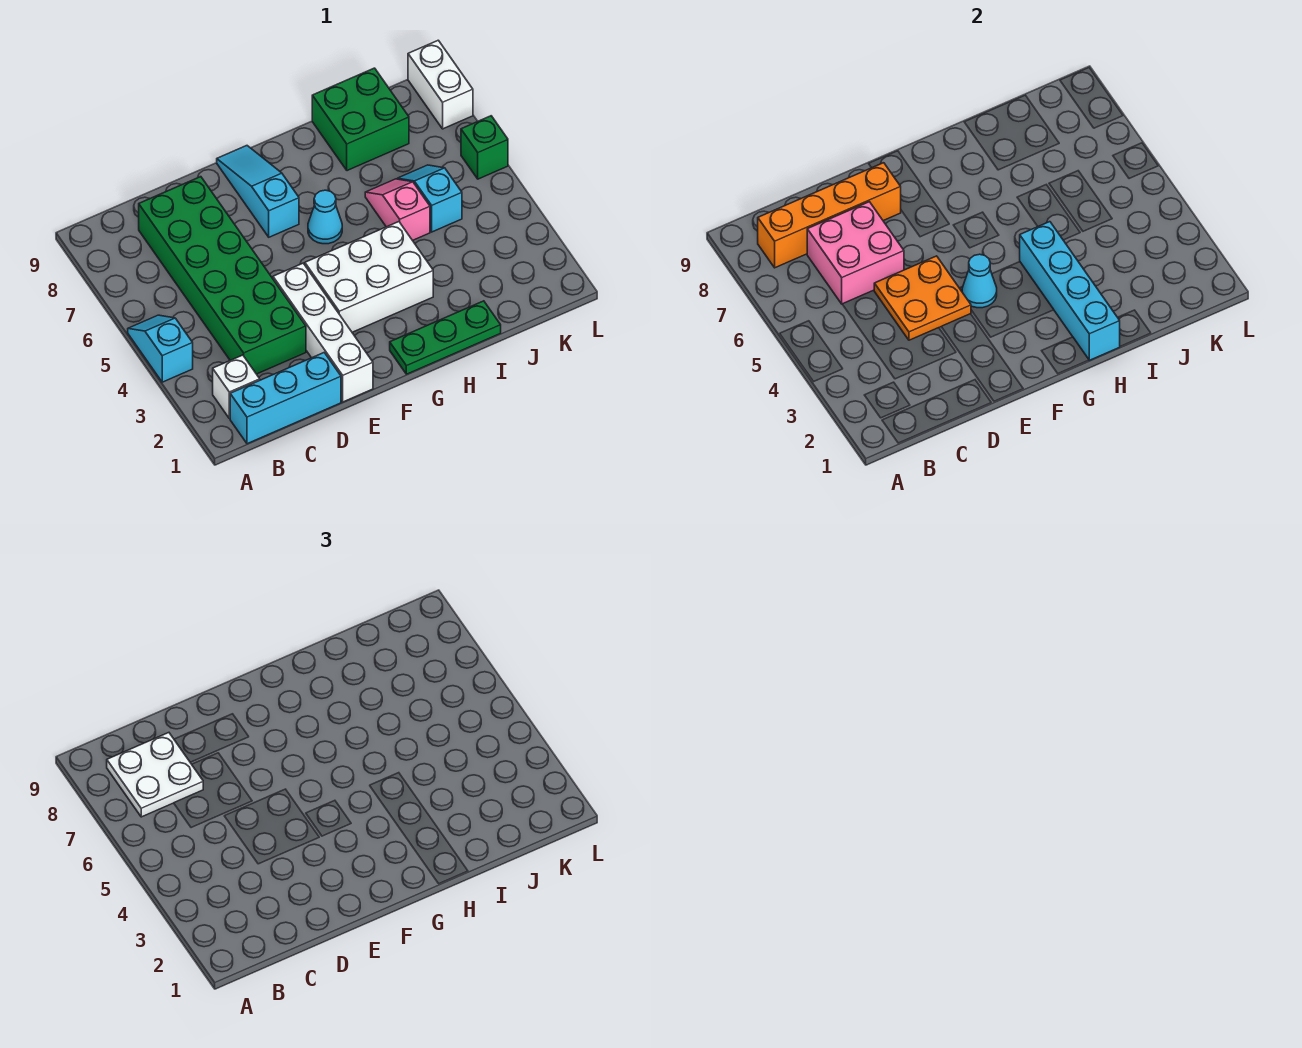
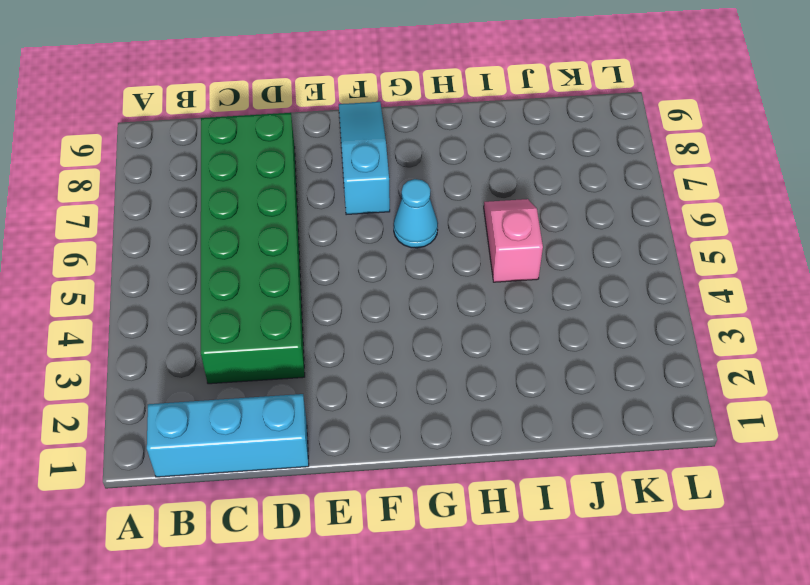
none -> cyan slope A4:A5 level 1 top 4
none -> white brick B2 level 1
none -> white brick E1:E4 level 1

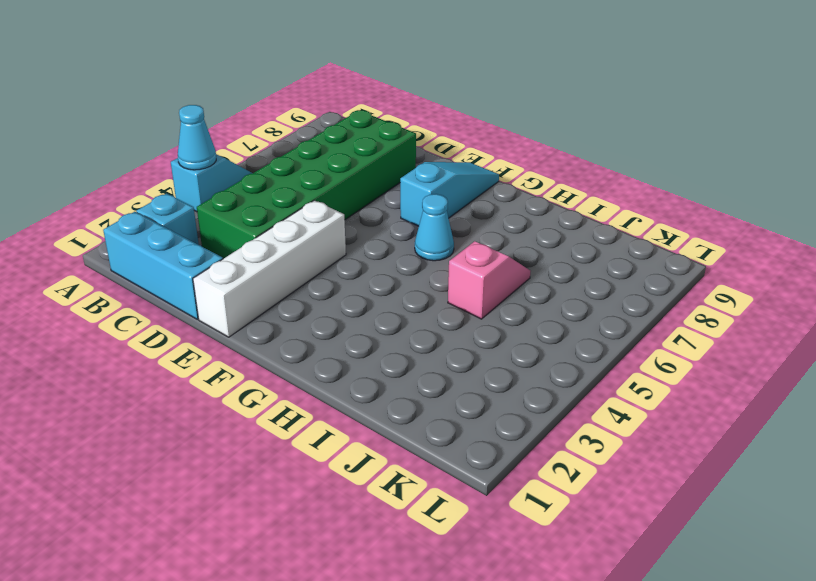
cyan cone A4 level 2 -> cyan cone F4 level 2
cyan brick B2 level 1 -> white brick B2 level 1
none -> white brick F3:H4 level 1
none -> green plate G1:I1 level 1
none -> green brick I8:J9 level 1

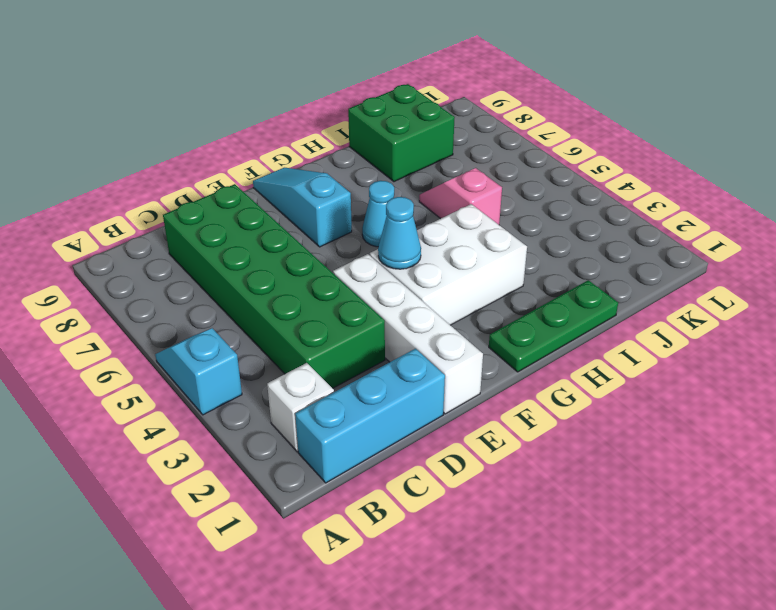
none -> cyan slope J5:J6 level 1 top 5
none -> green brick L6 level 1
none -> white brick L8:L9 level 1

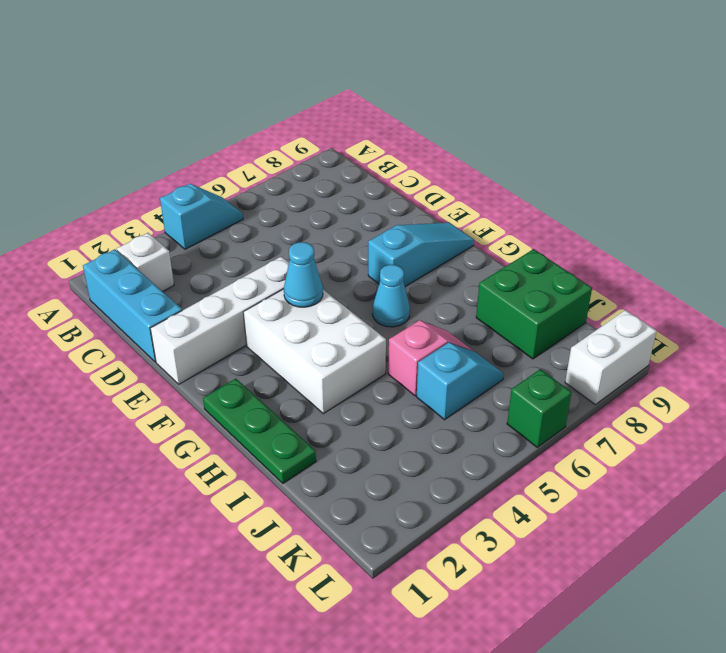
none -> green brick C3:D8 level 1
none -> orange brick B8:E8 level 2
none -> pink brick C6:D7 level 2

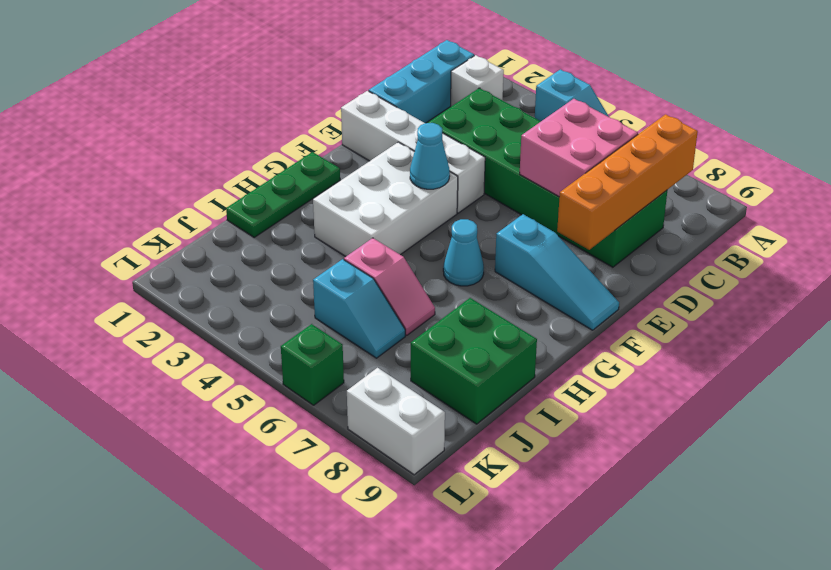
none -> orange plate D4:E5 level 2
none -> cyan brick H1:H4 level 2
none -> white plate B7:C8 level 3

